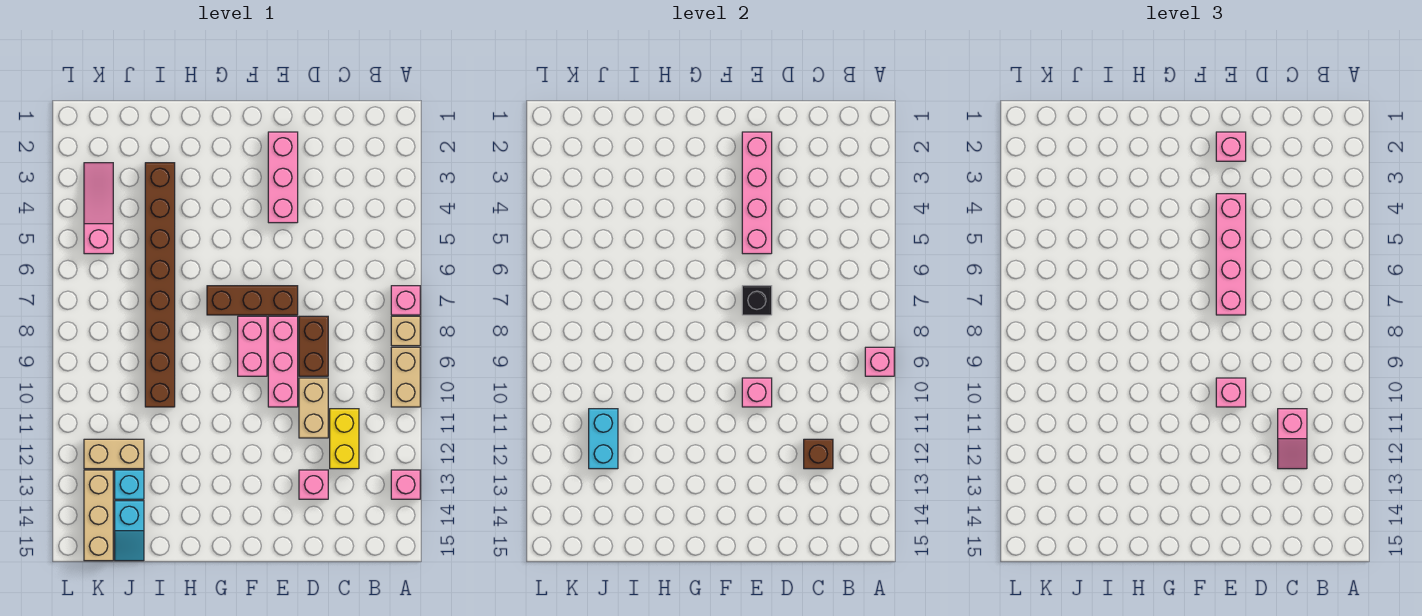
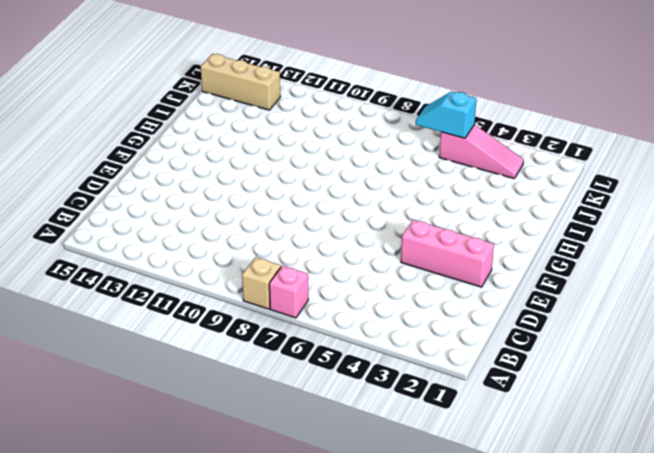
cyan slope K5:K6 level 2 top 5 -> cyan slope J14:J15 level 1 top 14
none -> tan brick A9:A10 level 1
none -> pink brick A13 level 1
none -> yellow brick C11:C12 level 1

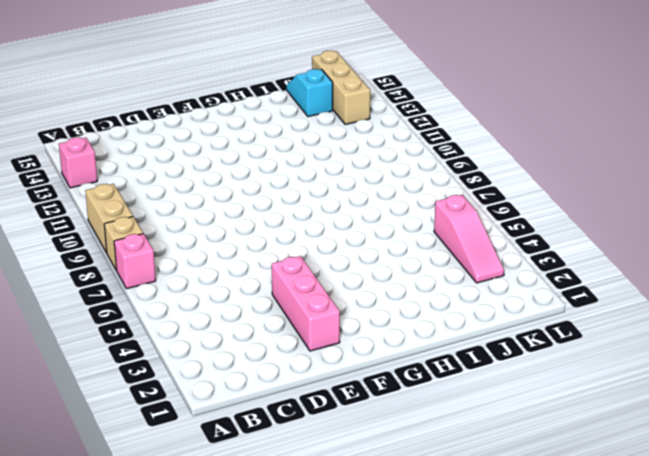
none -> yellow brick C11:C12 level 1
none -> brown brick D8:D9 level 1
none -> tan brick D10:D11 level 1

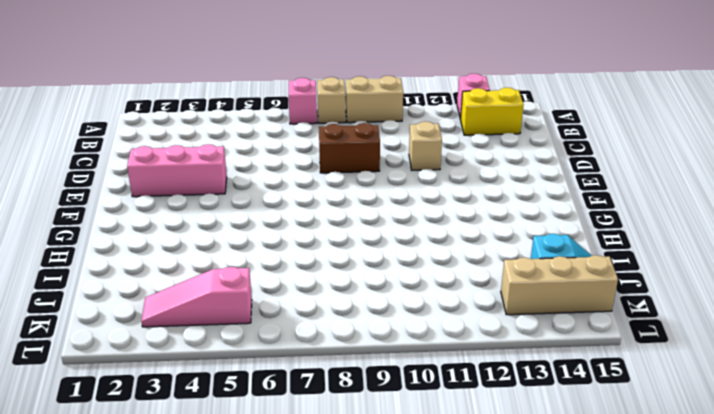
yellow brick B13:B14 level 1 -> yellow brick C11:C12 level 1
tan brick D11 level 1 -> tan brick D10:D11 level 1
none -> pink brick D13 level 1
none -> brown brick E7:G7 level 1
none -> pink brick E8:E10 level 1

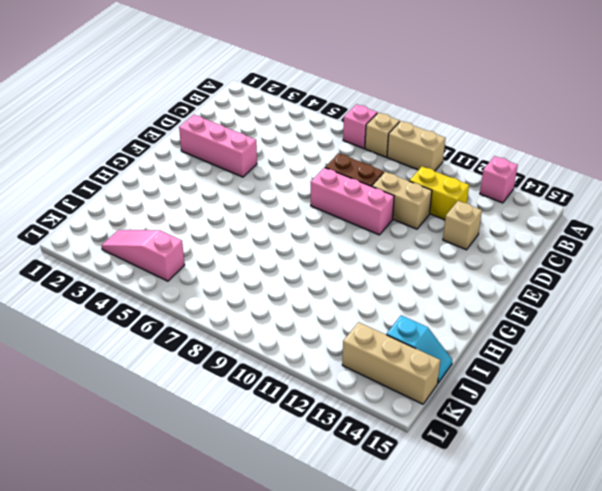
tan brick D13 level 1 -> pink brick D13 level 1
none -> brown brick E7:G7 level 1
none -> pink brick F8:F9 level 1
none -> brown brick I3:I10 level 1

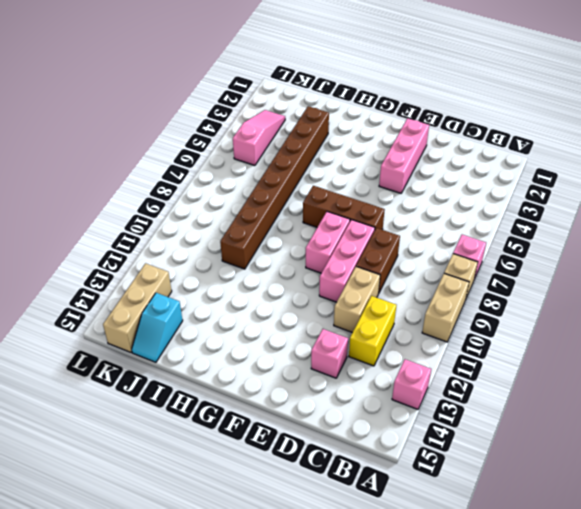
none -> tan brick J12:K12 level 1
none -> cyan brick J13 level 1
none -> pink brick A9 level 2

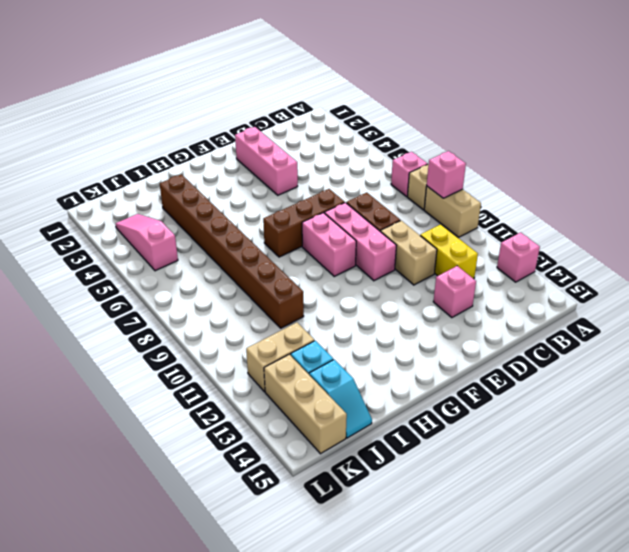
none -> brown brick C12 level 2
none -> pink brick E2:E5 level 2
none -> black brick E7 level 2

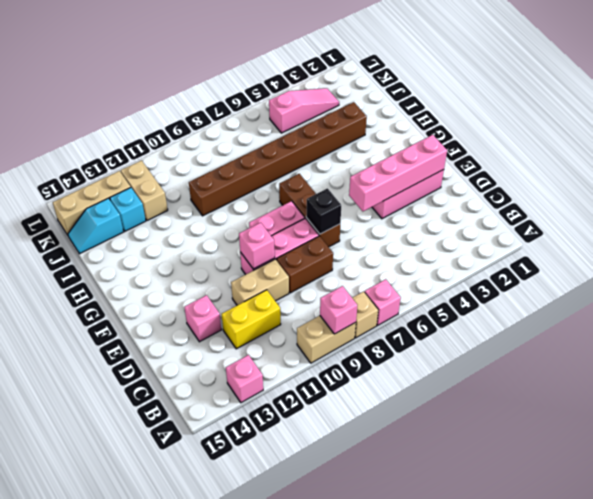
none -> brown brick C12 level 2
none -> cyan brick J11:J12 level 2
none -> pink slope C11:C12 level 3 top 11

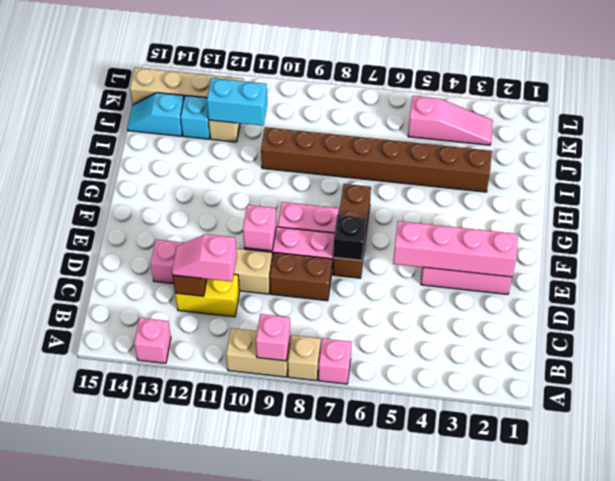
none -> pink brick E2 level 3
none -> pink brick E4:E7 level 3
none -> pink brick E10 level 3

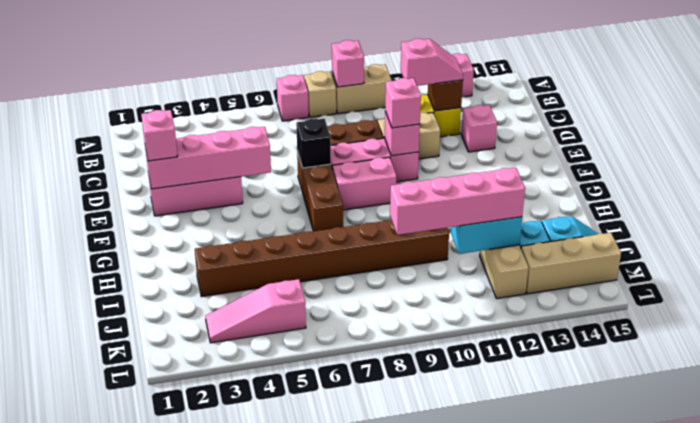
pink brick J9:J12 level 3 -> pink brick E4:E7 level 3

